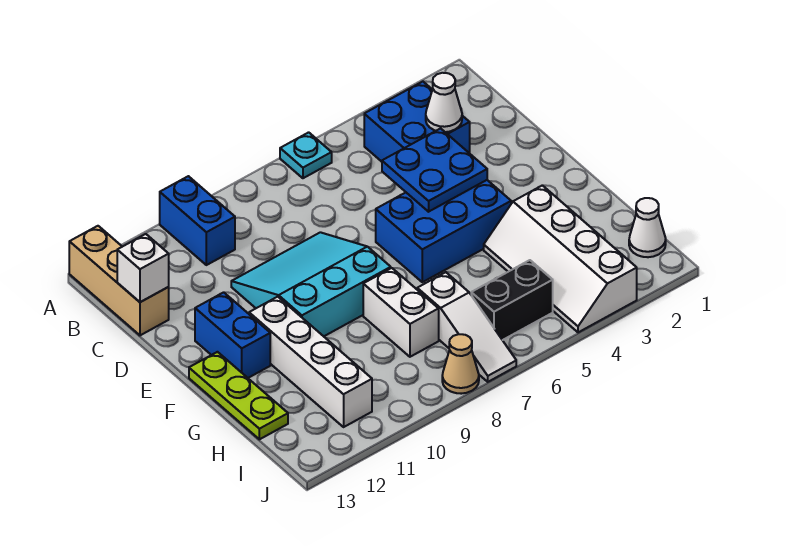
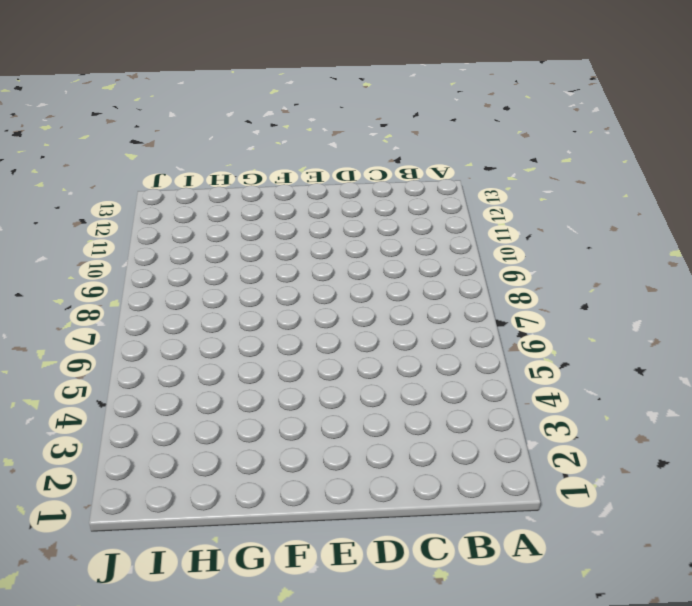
none -> cyan plate A6 level 1
none -> blue brick A10:B10 level 1
none -> tan brick A13:C13 level 1

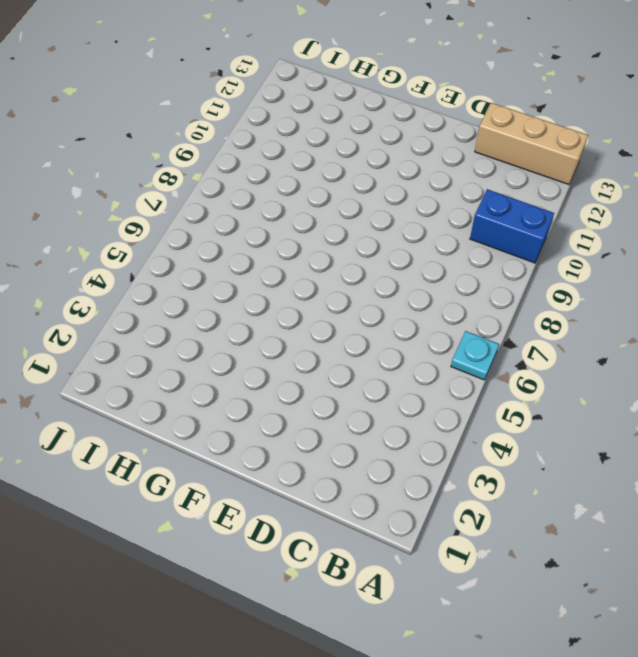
none -> blue brick B3:C4 level 1
none -> cyan slope D8:F10 level 1 top F
none -> blue brick E4:F6 level 1

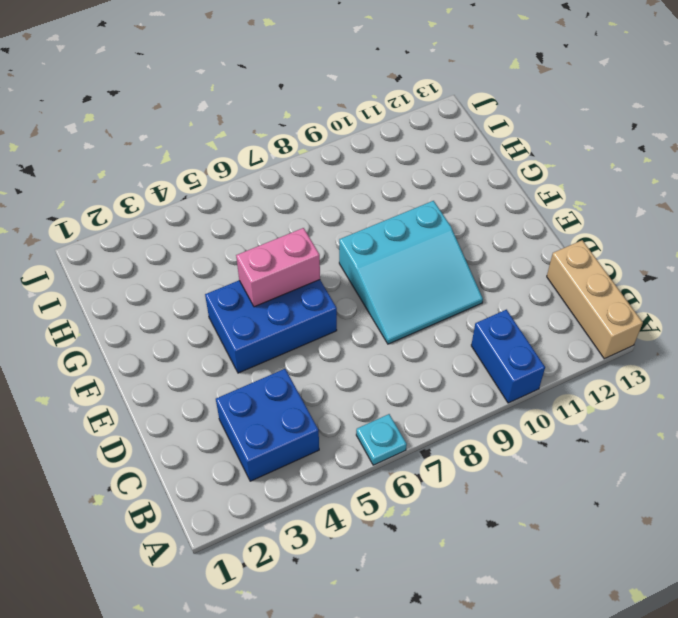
pink brick F5:F6 level 2 -> none
none -> blue brick E12:F12 level 1
none -> white brick F11:I11 level 1
none -> lime plate F13:H13 level 1

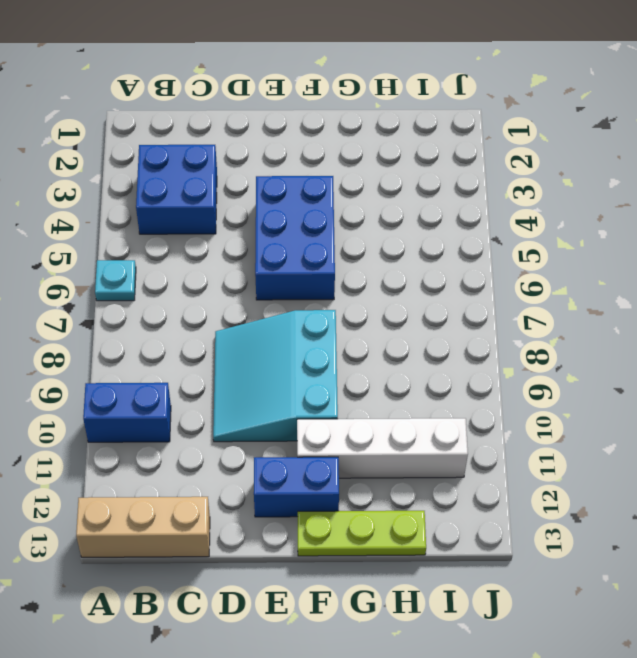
none -> white slope G3:J4 level 1 top 3
none -> white brick G8:H8 level 1
none -> white slope H7:J7 level 1 top H

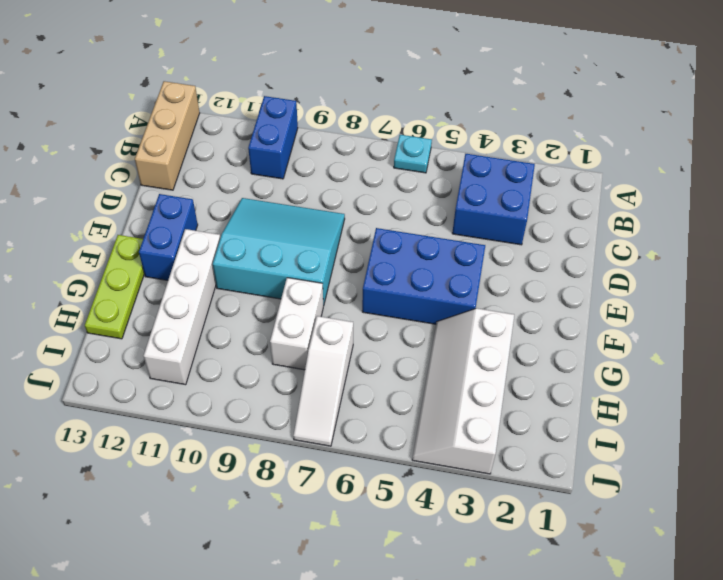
none -> white cone I1 level 1
none -> black brick I5:I6 level 1
none -> tan cone J8 level 1

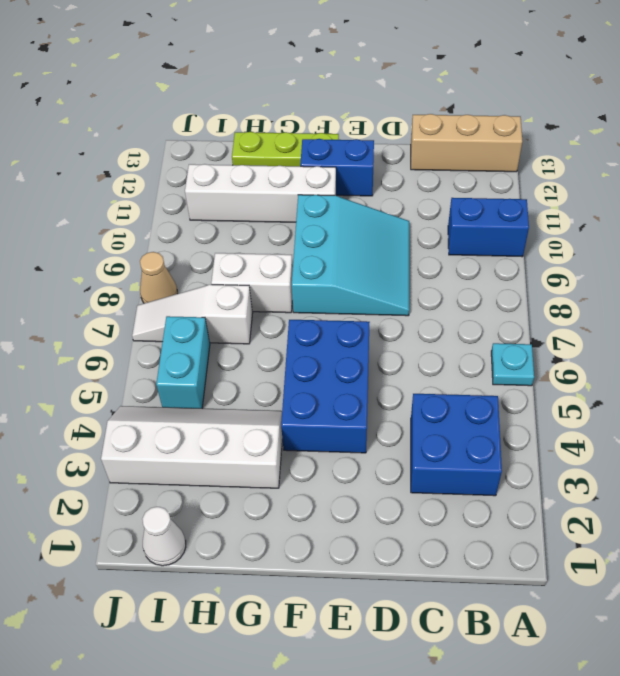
cyan brick I5:I6 level 1 -> black brick I5:I6 level 1
none -> white cone C3 level 2
none -> white brick C13 level 2
none -> blue plate D4:E5 level 2

